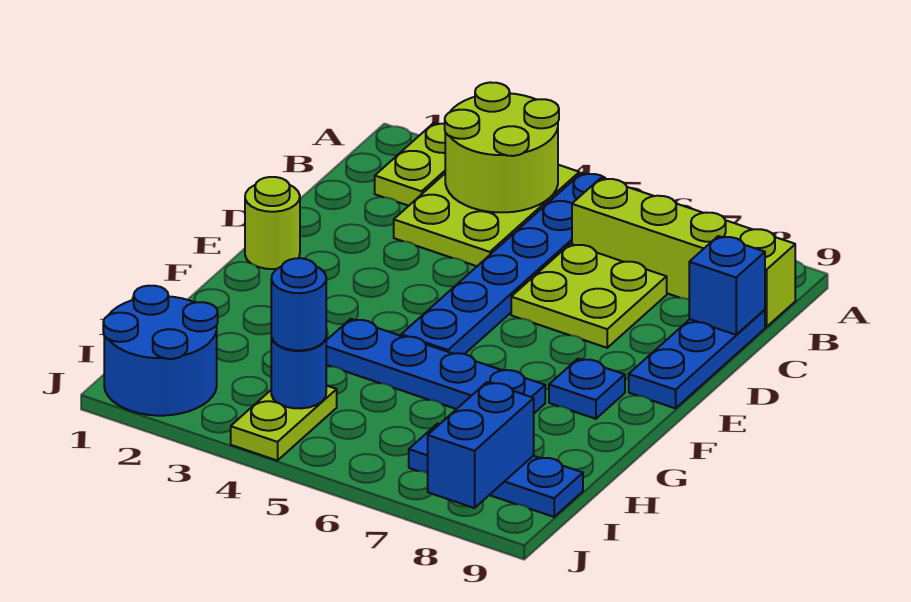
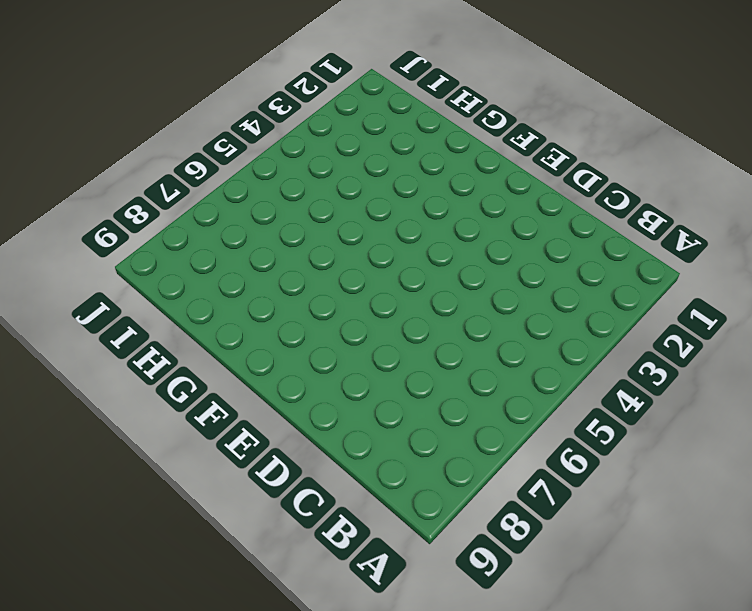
none -> lime plate A2:B2 level 1
none -> lime plate A3:C4 level 1
none -> blue plate A5:F5 level 1

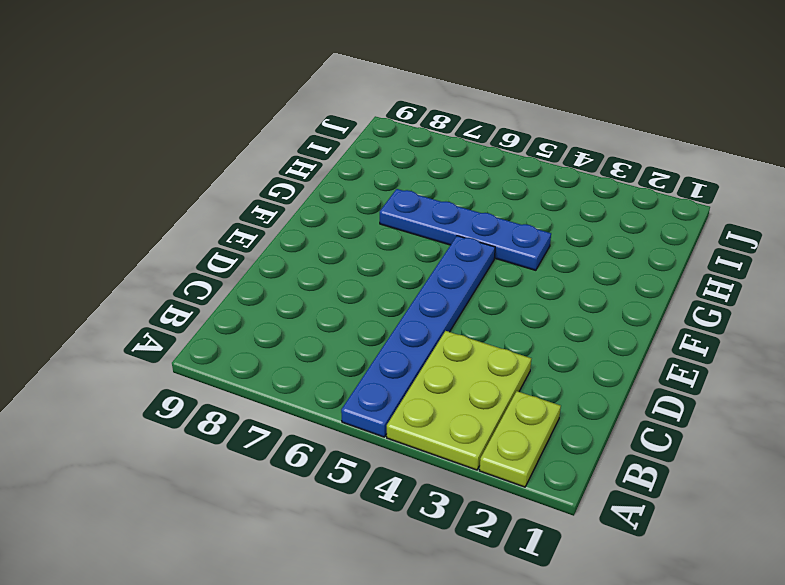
none -> lime brick B6:B9 level 1
none -> lime plate C6:D7 level 1
none -> blue plate C9:E9 level 1

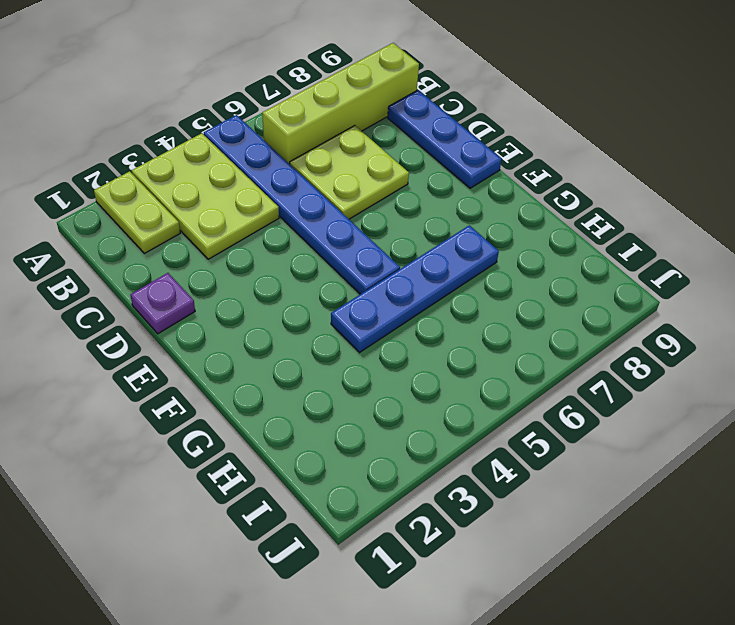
purple plate D1 level 1 -> none
none -> lime round brick E1 level 1
none -> blue plate F8 level 1
none -> blue round brick I1:J2 level 1

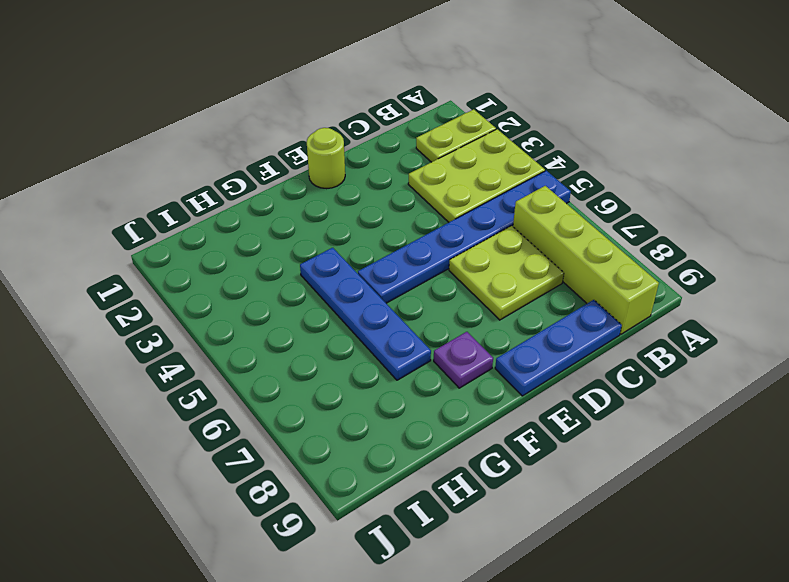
purple plate F8 level 1 -> blue plate F8 level 1
none -> blue round brick I1:J2 level 1
none -> lime plate I4:J4 level 1
none -> blue plate I7:I9 level 1

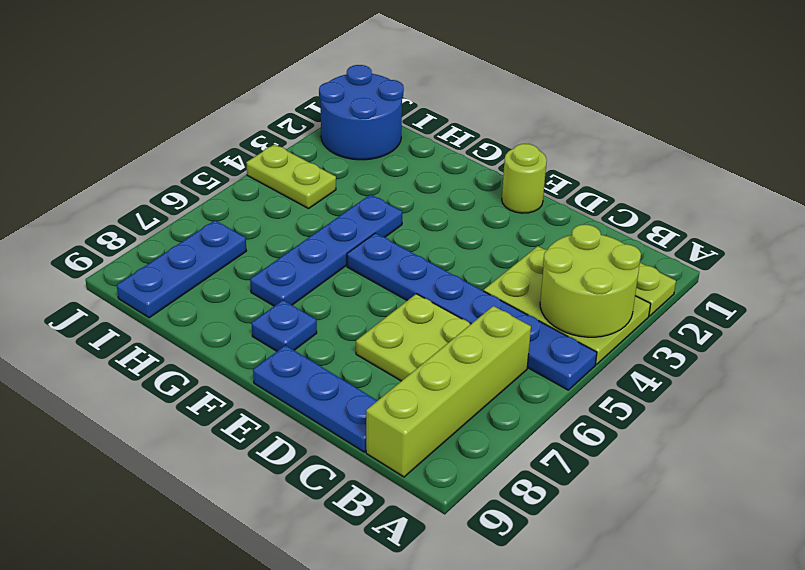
none -> blue brick C9 level 2
none -> blue round brick I4 level 2
none -> blue brick I8:J8 level 2

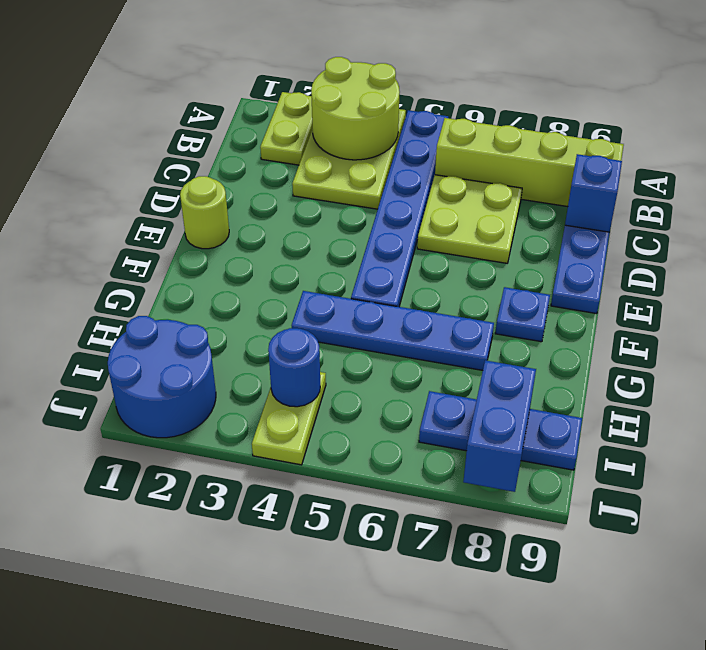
none -> blue round brick I4 level 3

